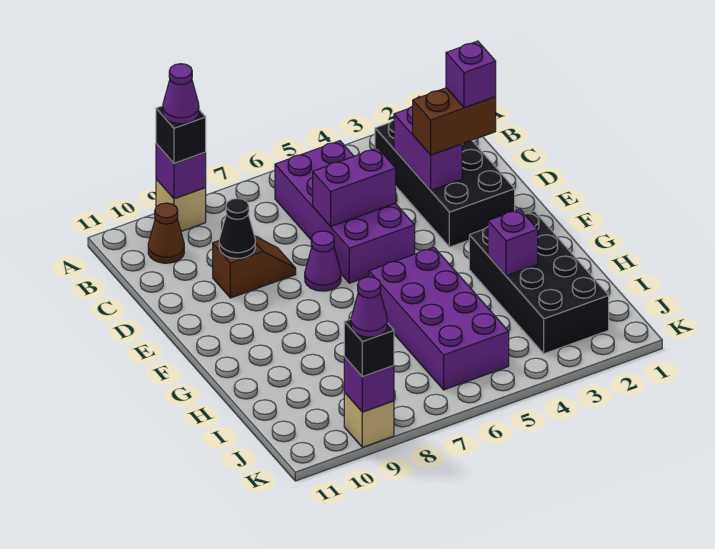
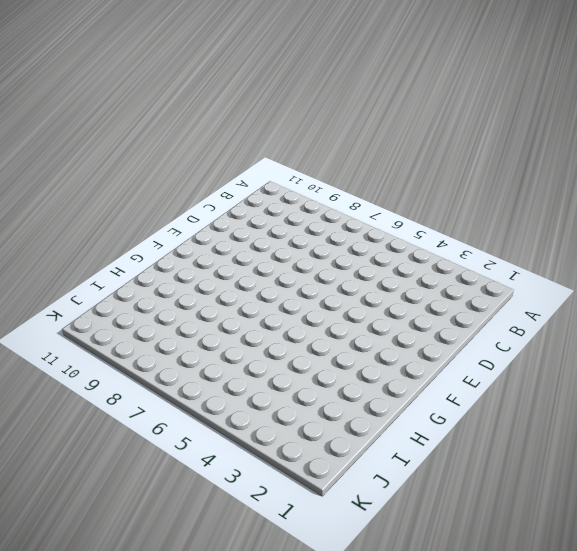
none -> tan brick A9 level 1
none -> black brick B2:E3 level 1
none -> purple brick B5:E6 level 1

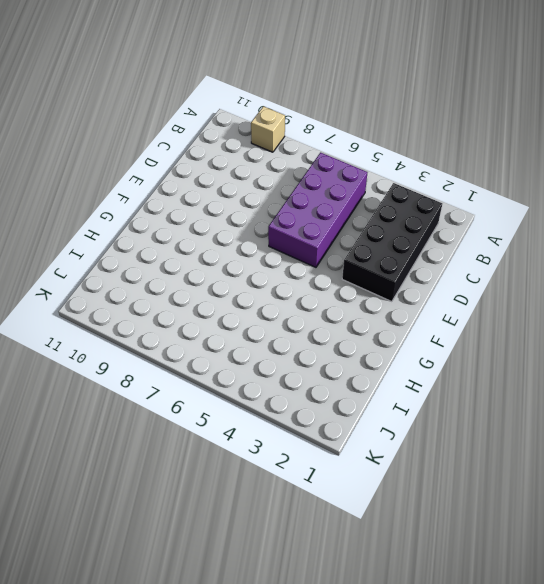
none -> brown cone B10 level 1
none -> brown slope D8:D9 level 1 top 9
none -> purple cone E7 level 1

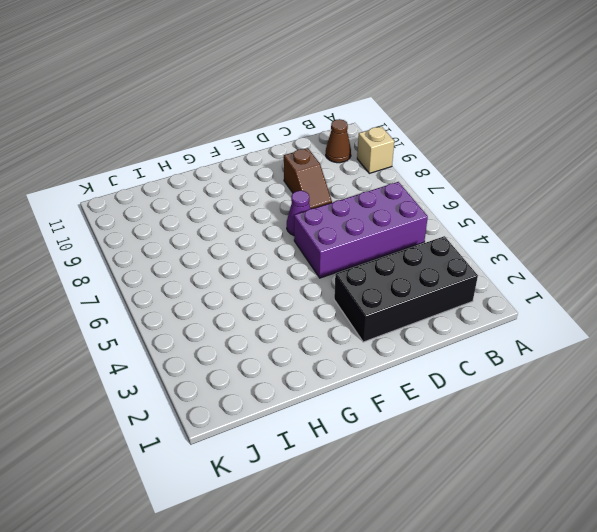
none -> black brick G2:J3 level 1
none -> purple brick G5:J6 level 1
none -> tan brick K9 level 1

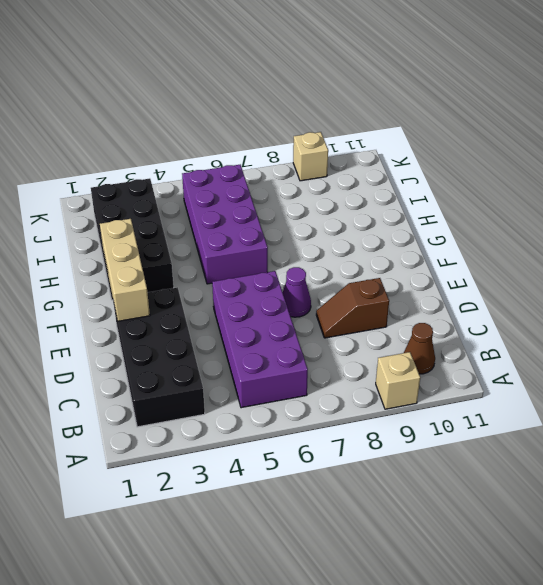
tan brick E2:G2 level 2 -> none
none -> purple brick A9 level 2
none -> purple brick C3:D3 level 2
none -> purple brick D5:D6 level 2

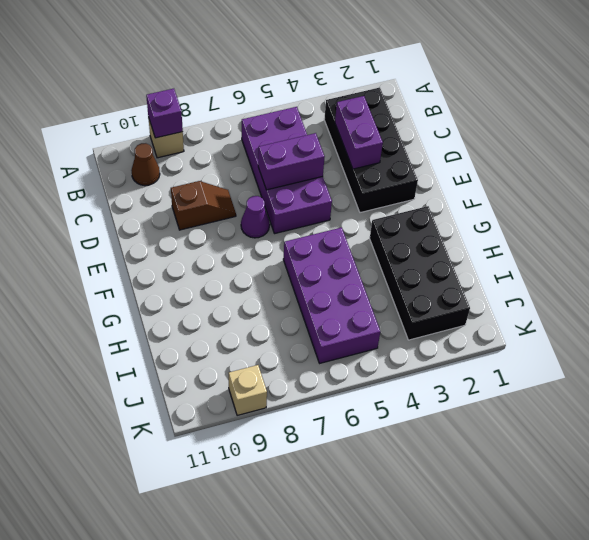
none -> black cone D9 level 2
none -> purple brick H3 level 2
none -> purple brick K9 level 2

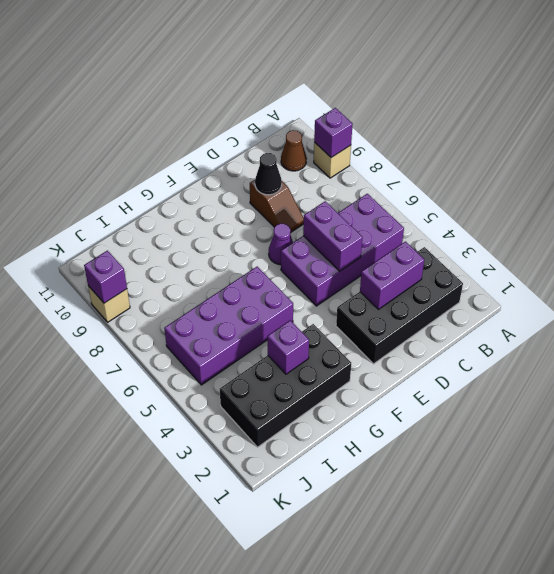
none -> black brick A9 level 3
none -> brown brick D2:D3 level 3
none -> black brick K9 level 3

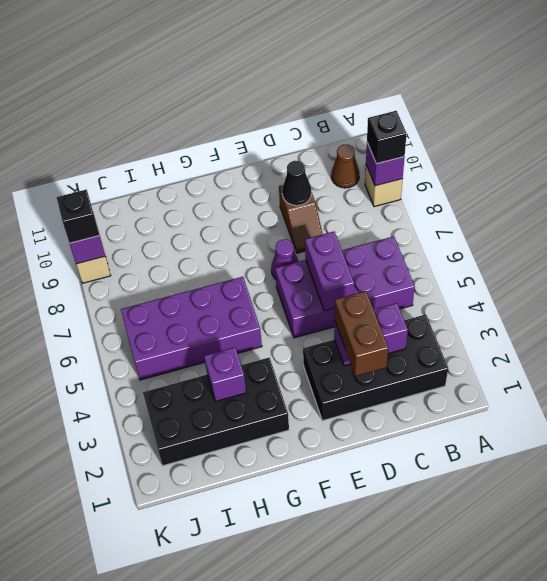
none -> purple cone A9 level 4
none -> purple brick D2 level 4
none -> purple cone K9 level 4

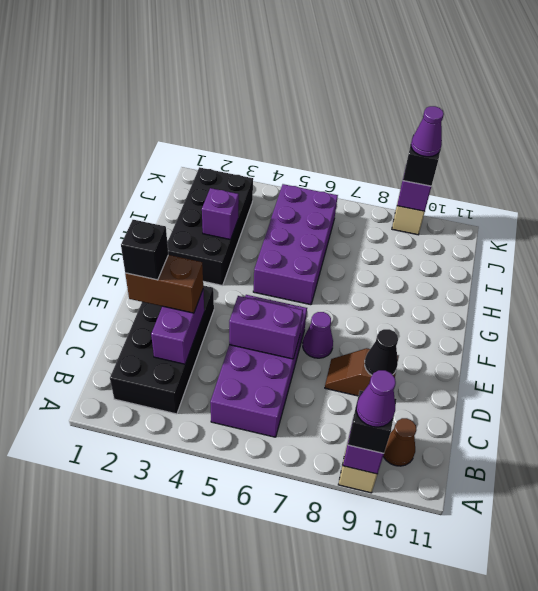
black brick D2 level 4 -> purple brick D2 level 4

